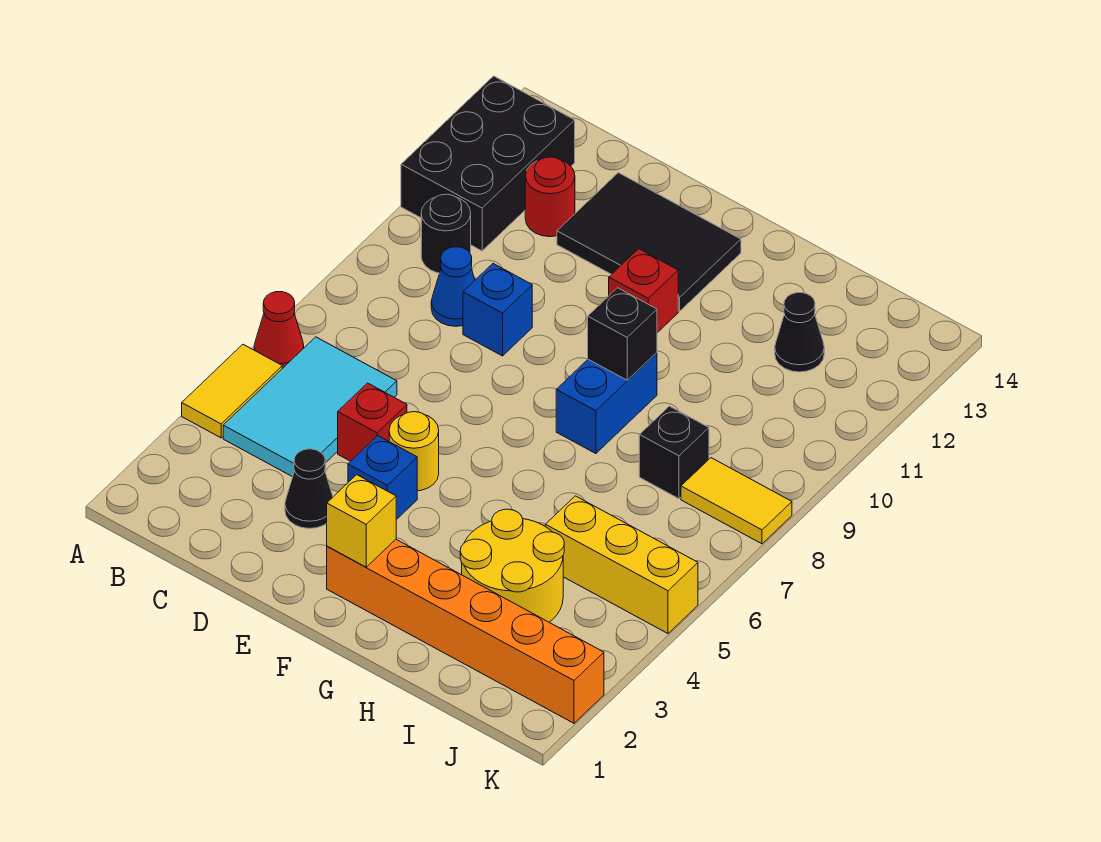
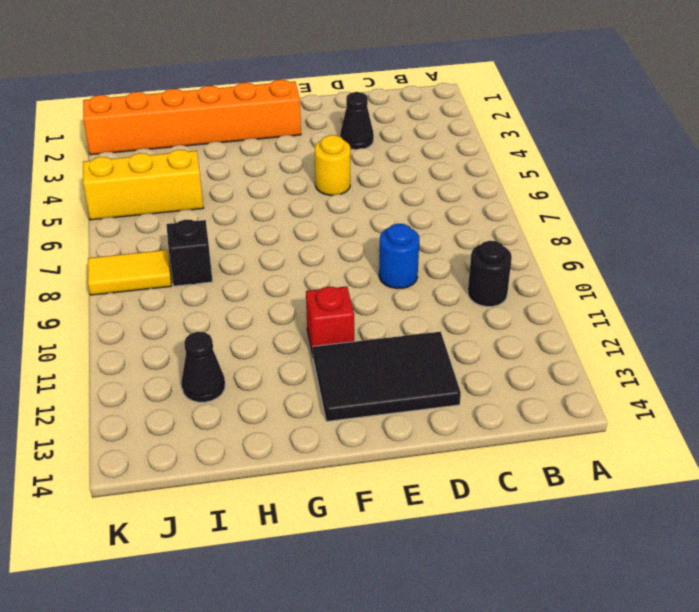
blue round brick D9 level 1 -> blue brick D9 level 1
none -> yellow tile A4:A5 level 1
none -> red cone A6 level 1
none -> black brick A11:B13 level 1

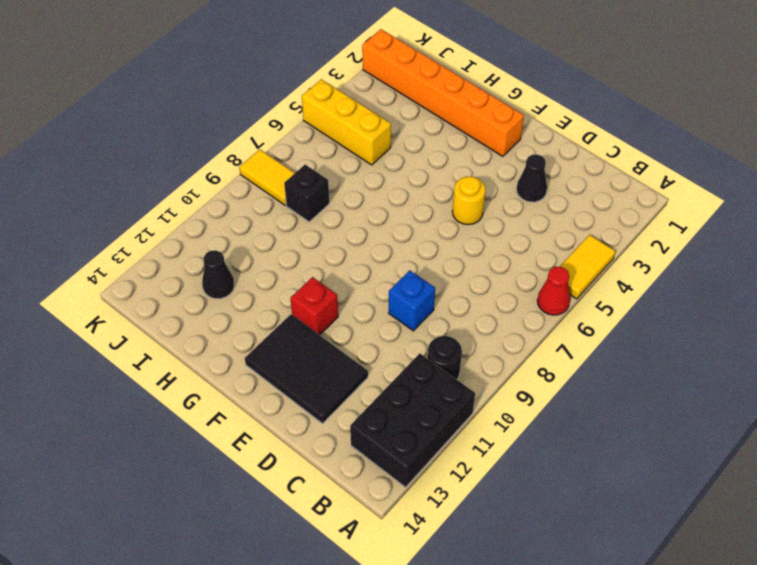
none -> cyan tile B4:C6 level 1
none -> blue cone C9 level 1
none -> red round brick C12 level 1

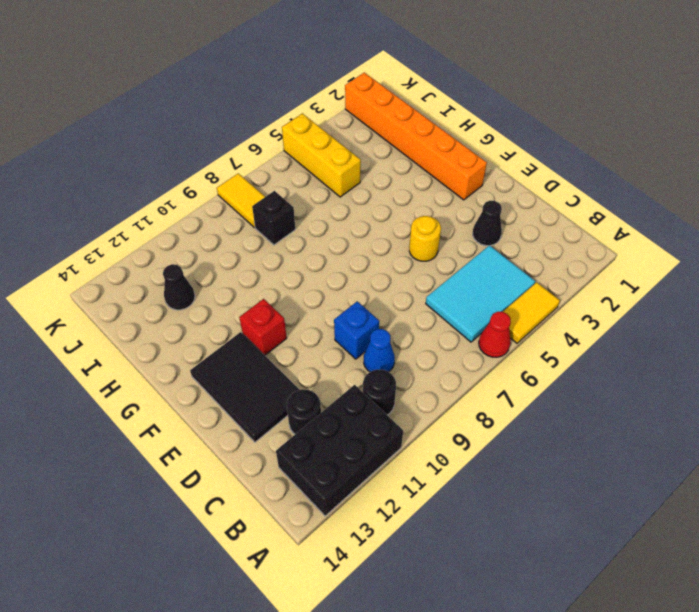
black round brick C12 level 1 -> red round brick C12 level 1
none -> red brick D5 level 1
none -> blue brick E4 level 1
none -> blue brick G8:G9 level 1

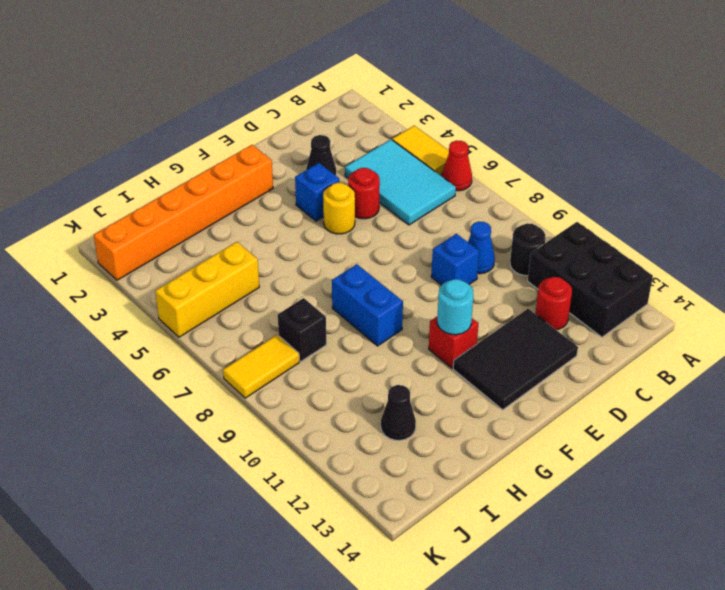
red round brick D5 level 1 -> red brick D5 level 1
cyan round brick F11 level 2 -> none
none -> yellow round brick H3:I4 level 1
none -> yellow brick F2 level 2
none -> black brick G9 level 2

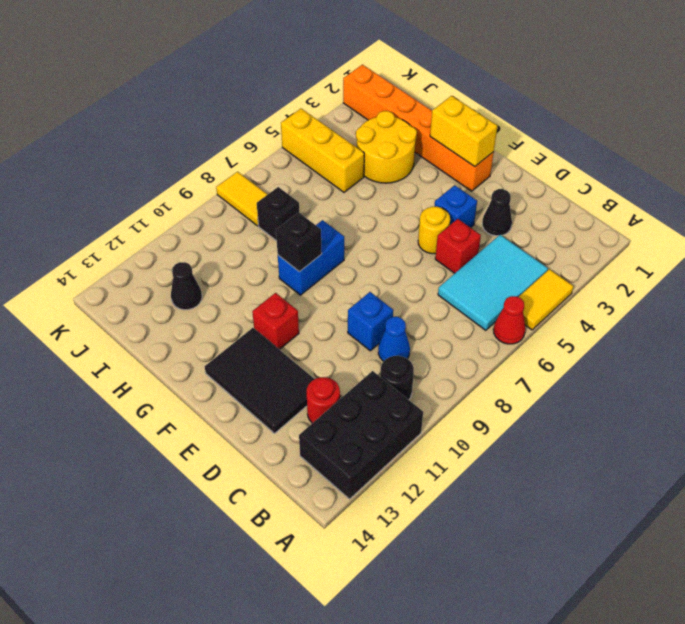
yellow brick F2:G2 level 2 -> yellow brick F2 level 2

